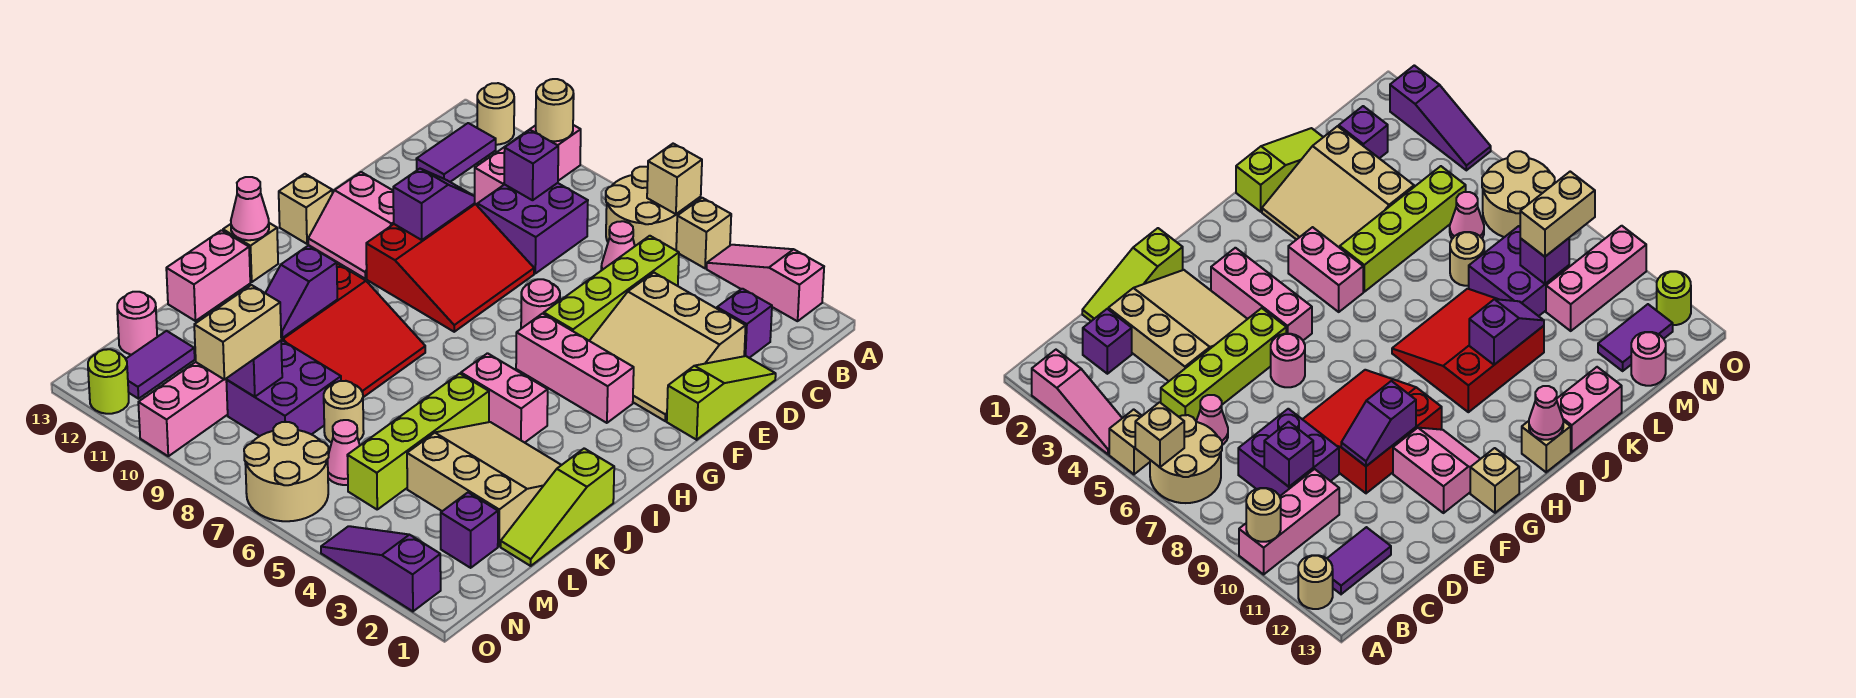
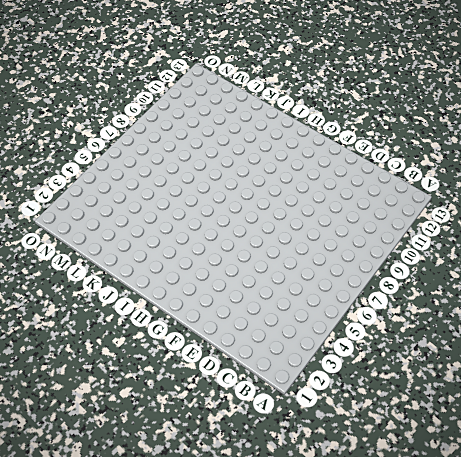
none -> pink slope A2:A4 level 1 top 2
none -> tan brick A5 level 1
none -> tan round brick A6:B7 level 1
none -> pink brick A10:C10 level 1

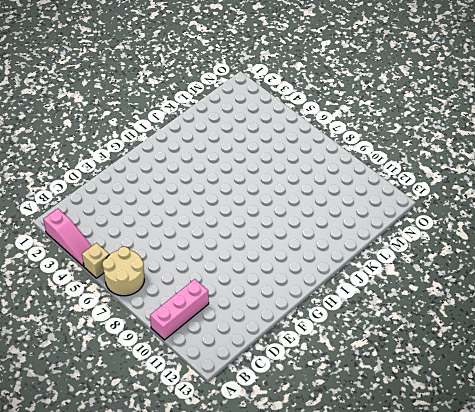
none -> tan round brick A12 level 1
none -> purple tile B12:C12 level 1
none -> purple brick C2 level 1
none -> lime brick C5:F5 level 1

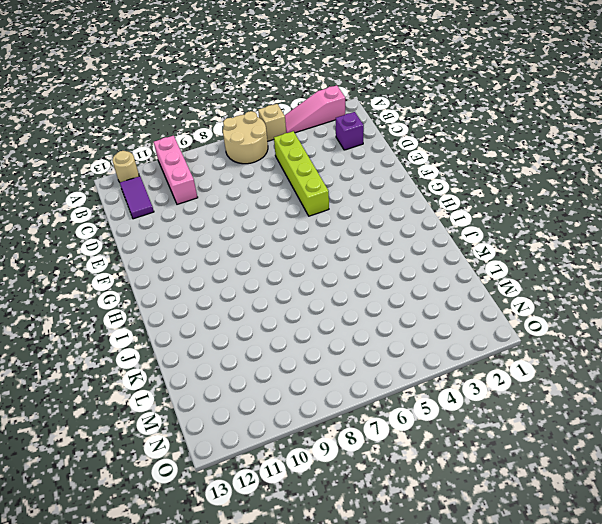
none -> pink cone C6 level 1
none -> purple brick C8:D9 level 1
none -> lime slope D1:F1 level 1 top F
none -> tan slope D2:F4 level 1 top D

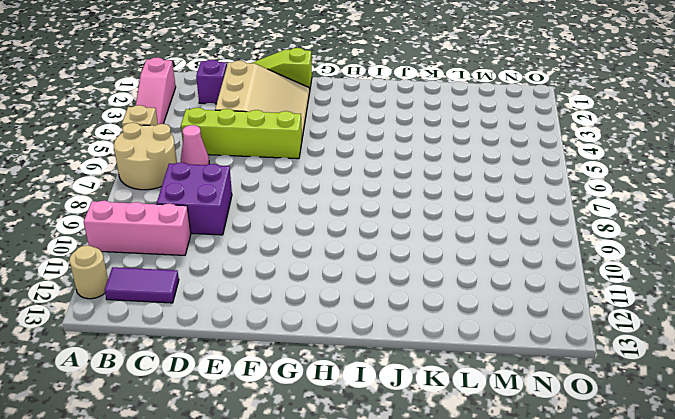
none -> red slope E8:G10 level 1 top 10
none -> pink round brick F6 level 1
none -> pink slope F11:G12 level 1 top F
none -> pink brick G3:G5 level 1

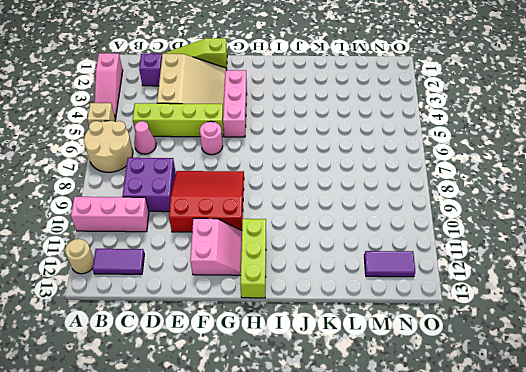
lime brick H11:H13 level 1 -> none
none -> tan brick G13 level 1
none -> pink brick I4:I5 level 1
none -> red slope I8:K10 level 1 top 10
none -> tan brick I13 level 1

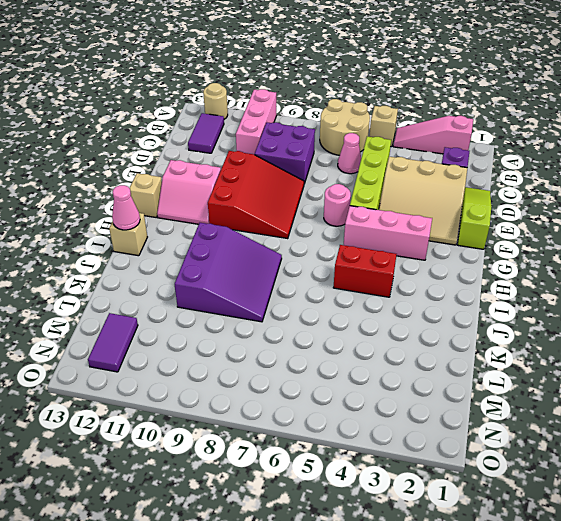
red brick I4:I5 level 1 -> pink brick I4:I5 level 1
purple slope I8:K10 level 1 top 10 -> red slope I8:K10 level 1 top 10
none -> lime slope J1:L1 level 1 top J
none -> tan slope J2:L4 level 1 top L
none -> lime brick J5:M5 level 1
none -> pink brick J13:K13 level 1

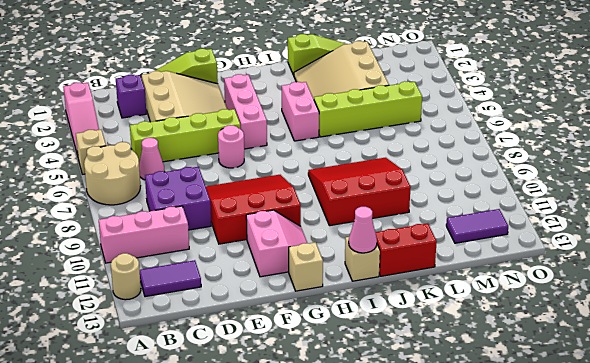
red brick J13:K13 level 1 -> pink brick J13:K13 level 1
none -> tan round brick L7 level 1
none -> purple brick L8:M9 level 1
none -> purple brick M2 level 1
none -> pink cone M6 level 1

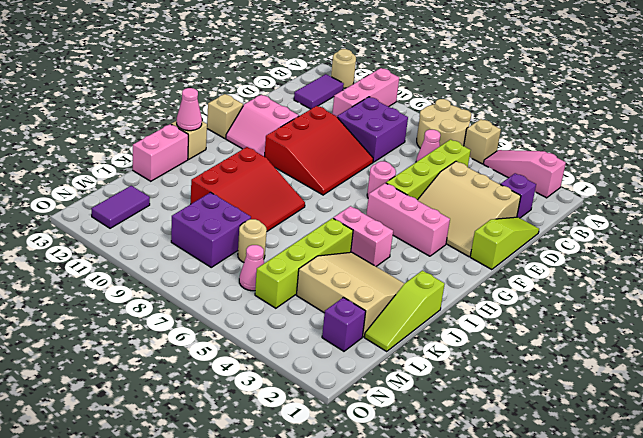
none -> pink brick M10:O10 level 1
none -> pink round brick M13 level 1
none -> tan round brick N6:O7 level 1
none -> purple slope O2:O4 level 1 top 2

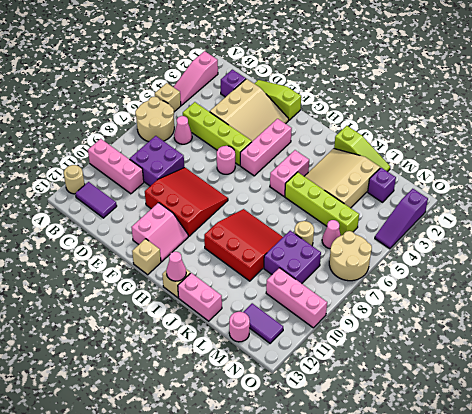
none -> lime round brick O12 level 1
none -> tan brick A6 level 2
none -> tan round brick A10 level 2
none -> purple brick C9 level 2

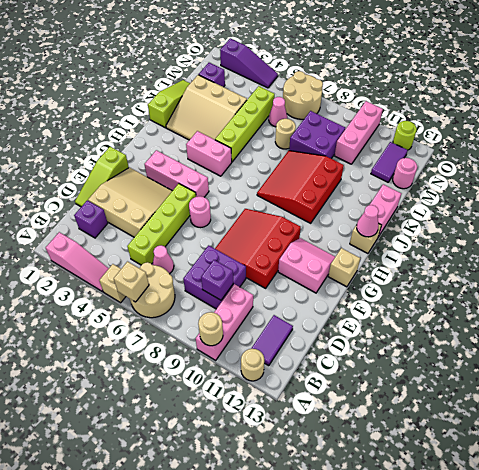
none -> purple slope E10:F10 level 2 top F
none -> purple slope J10:K10 level 2 top J
none -> purple brick M9 level 2
none -> tan brick M9:N9 level 3

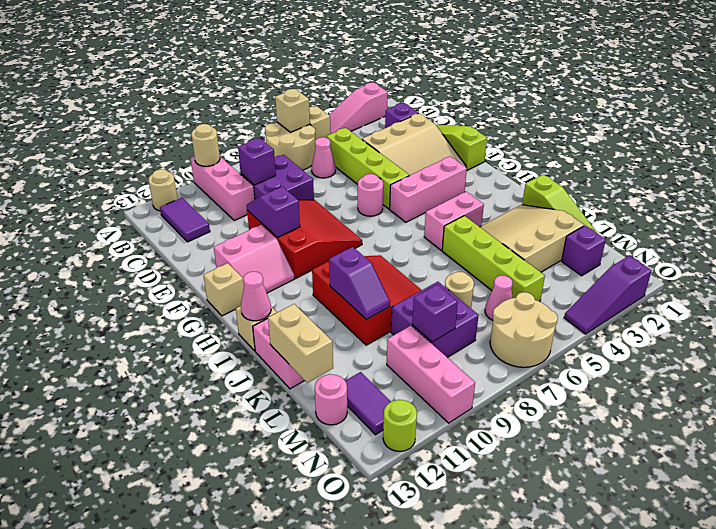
tan brick K13:L13 level 2 -> tan brick M9:N9 level 3

